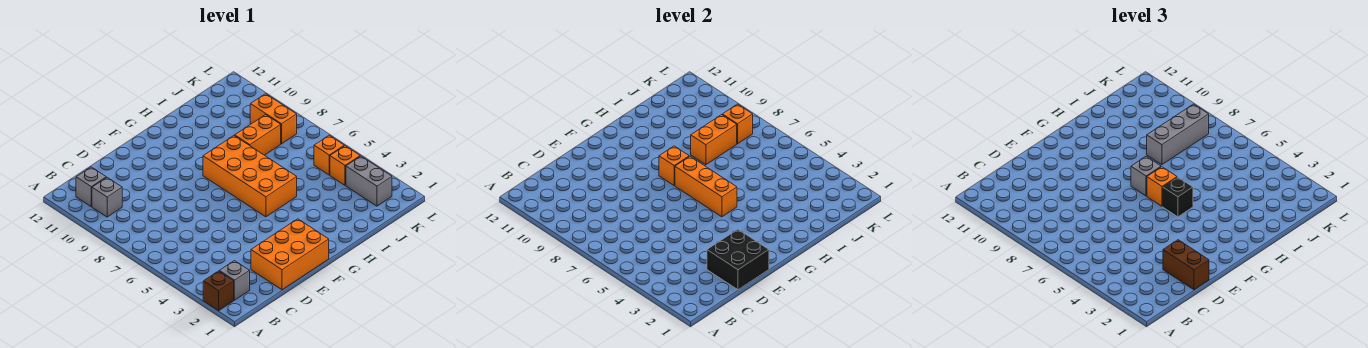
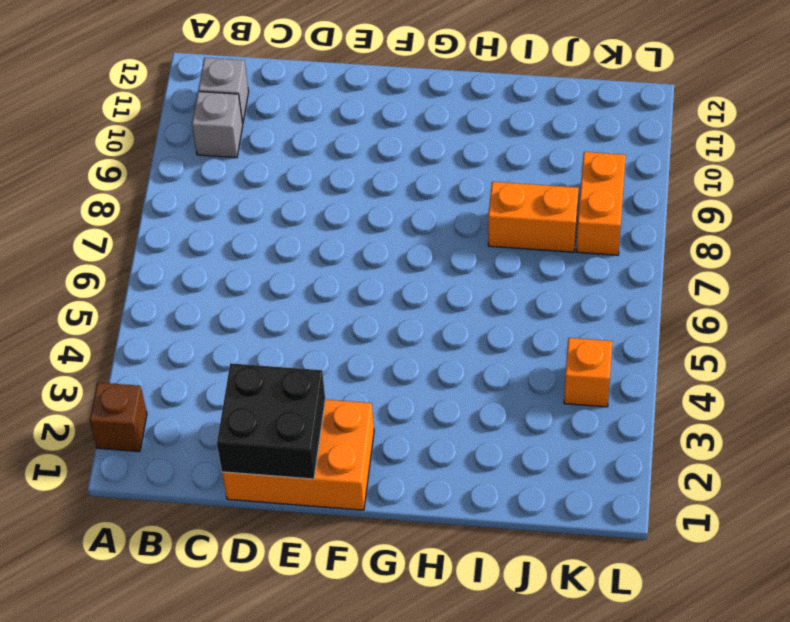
none -> grey brick B2 level 1
none -> orange brick G5:H8 level 1
none -> grey brick K2:K3 level 1

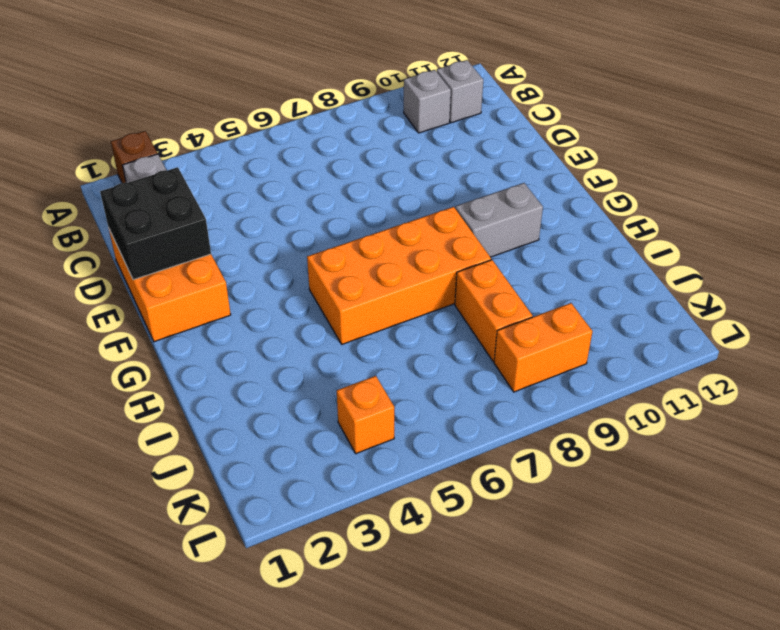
grey brick G9:G10 level 1 -> grey brick K2:K3 level 1
none -> orange brick K5 level 1
none -> orange brick G5:G7 level 2
none -> orange brick G8 level 2

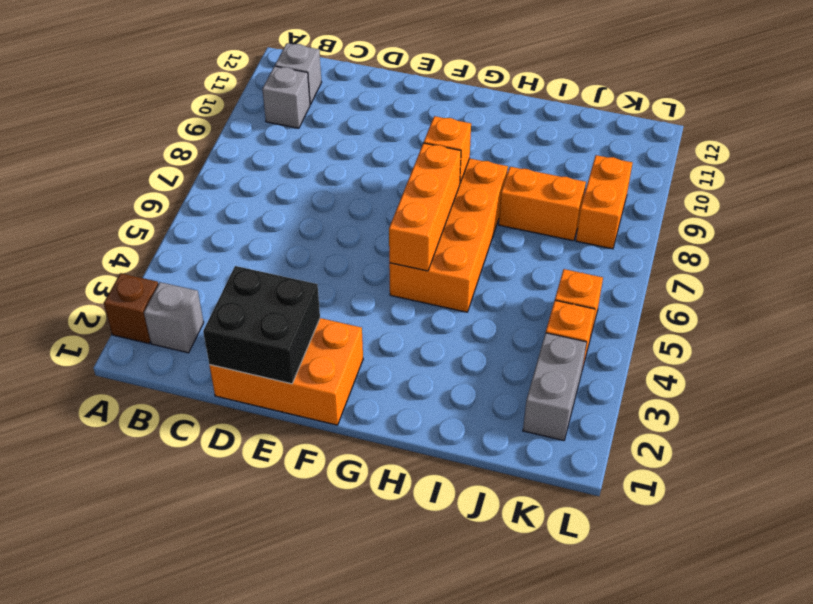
none -> orange brick I8:J8 level 2
none -> orange brick K8 level 2
none -> brown brick D1:D2 level 3

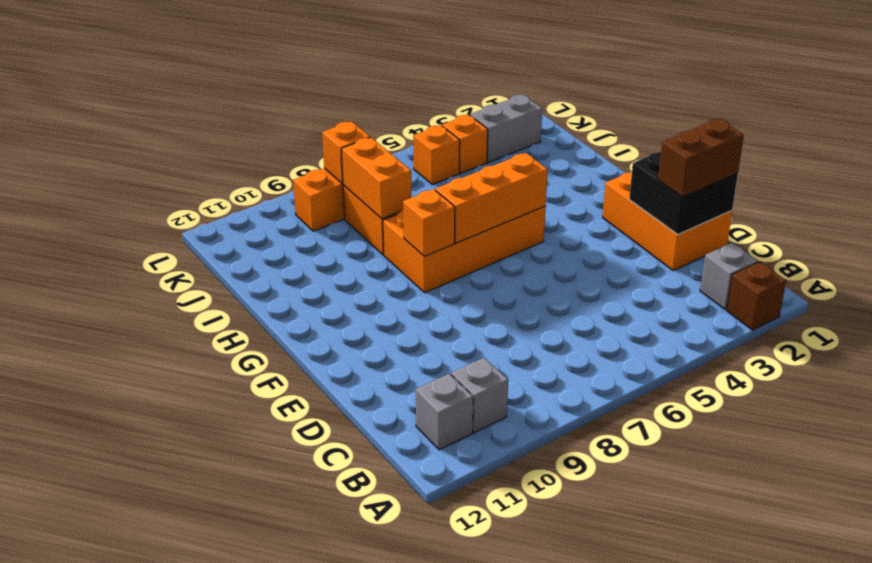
none -> black brick G5 level 3
none -> orange brick G6 level 3
none -> grey brick G7 level 3

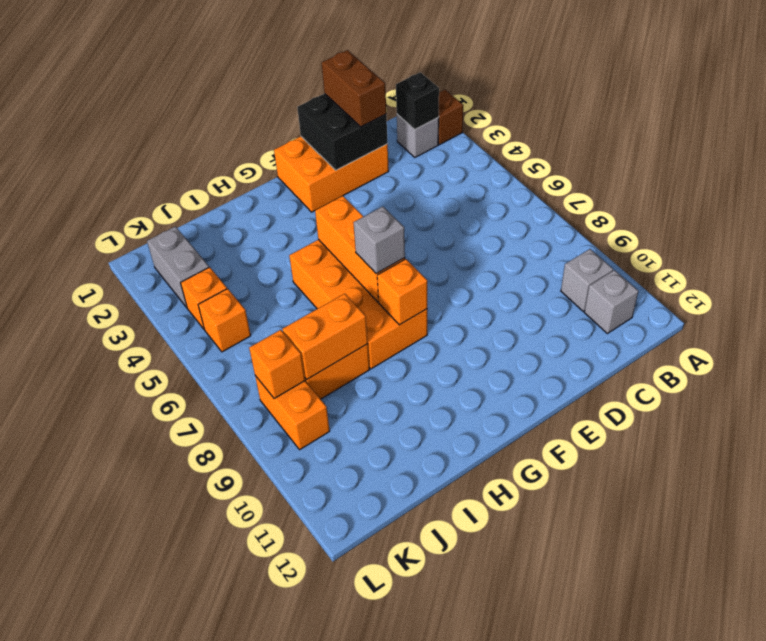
black brick B2 level 2 -> black brick G5 level 3
none -> orange brick G6 level 3
none -> grey brick I8:K8 level 3

